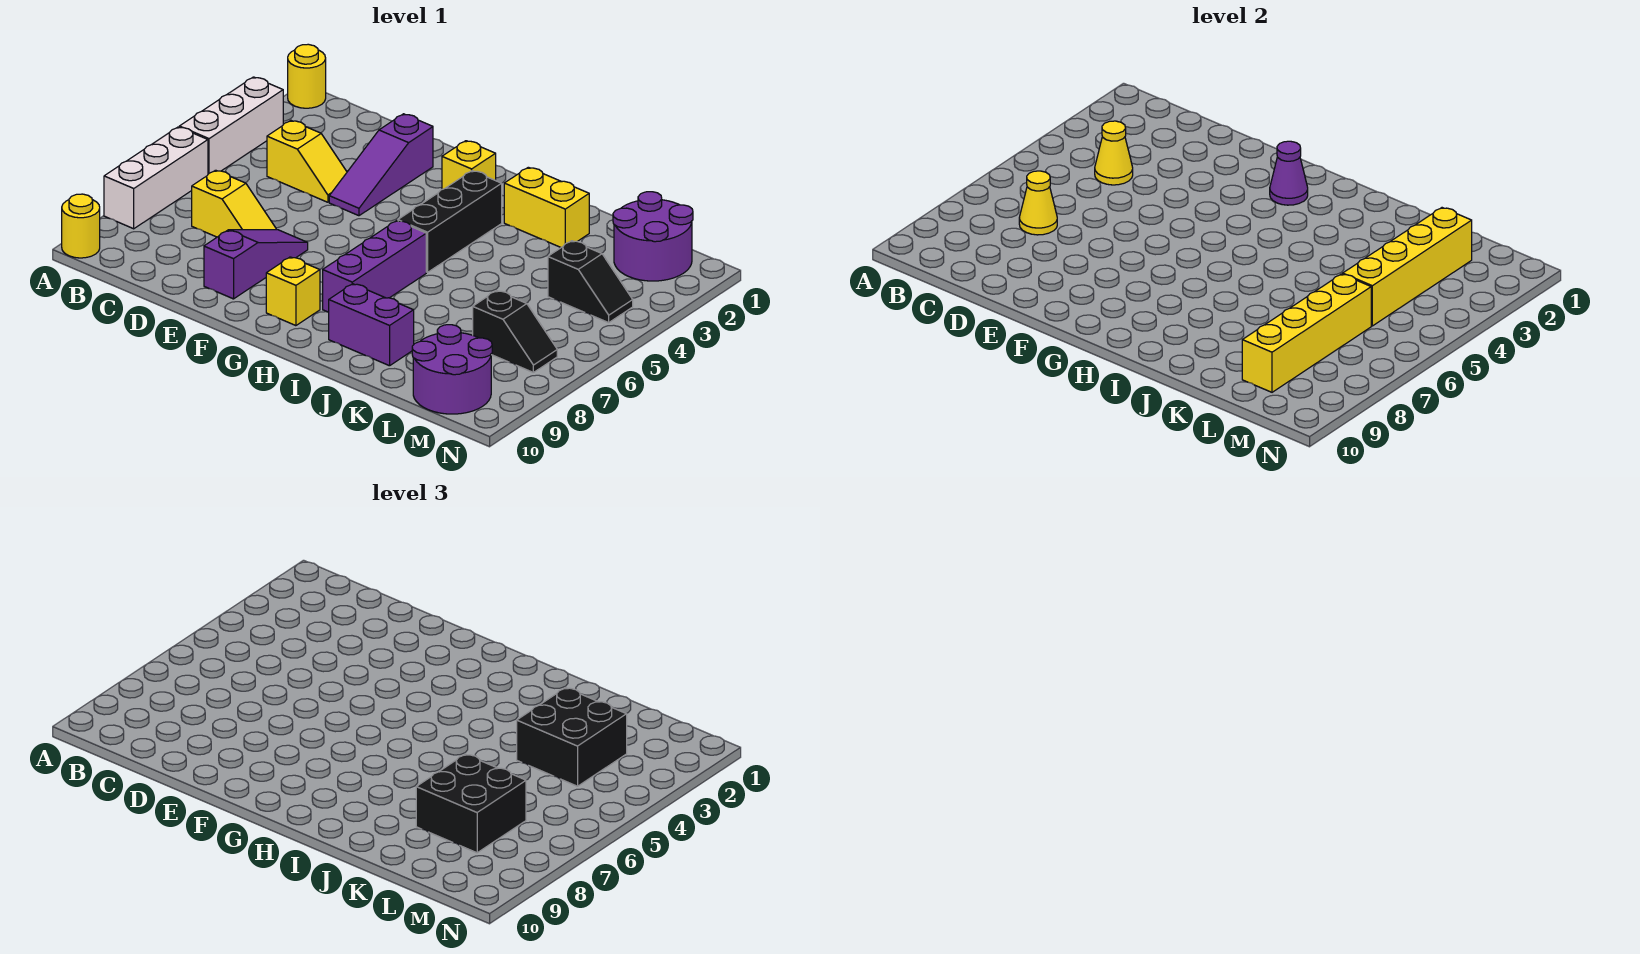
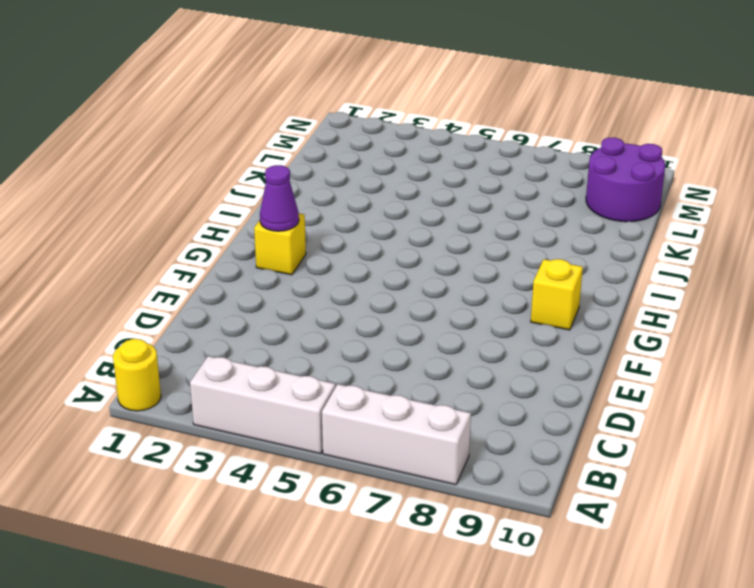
none -> yellow round brick A10 level 1
none -> yellow slope C4:D4 level 1 top C
none -> yellow slope C7:D7 level 1 top C

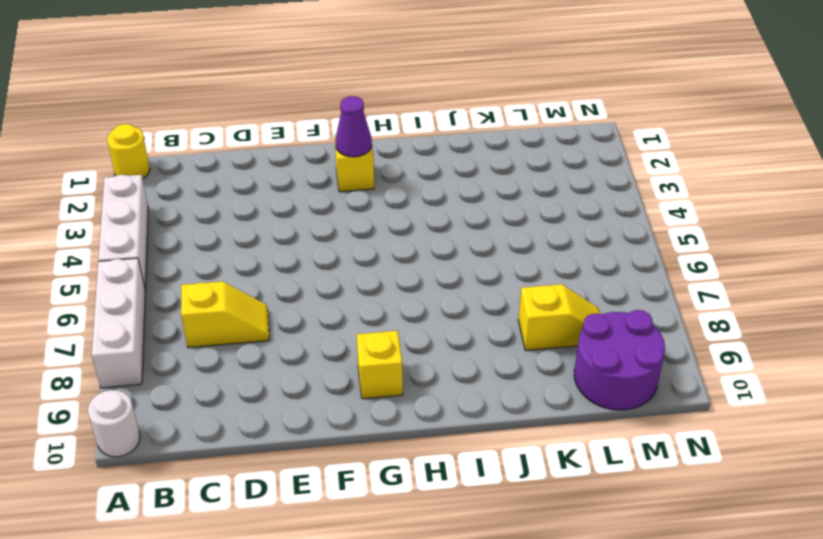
white round brick A10 level 1 -> yellow round brick A10 level 1
yellow slope K8:L8 level 1 top K -> yellow slope C4:D4 level 1 top C
none -> purple slope E2:E4 level 1 top 2
none -> purple slope E7:E9 level 1 top 9
none -> black brick H3:H5 level 1

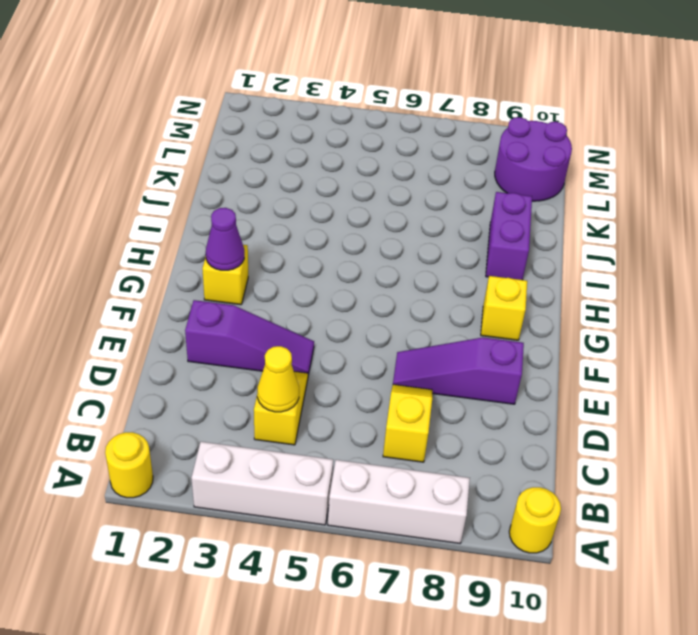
none -> black brick H3:H5 level 1
none -> purple brick H6:H8 level 1
none -> yellow brick I2:J2 level 1

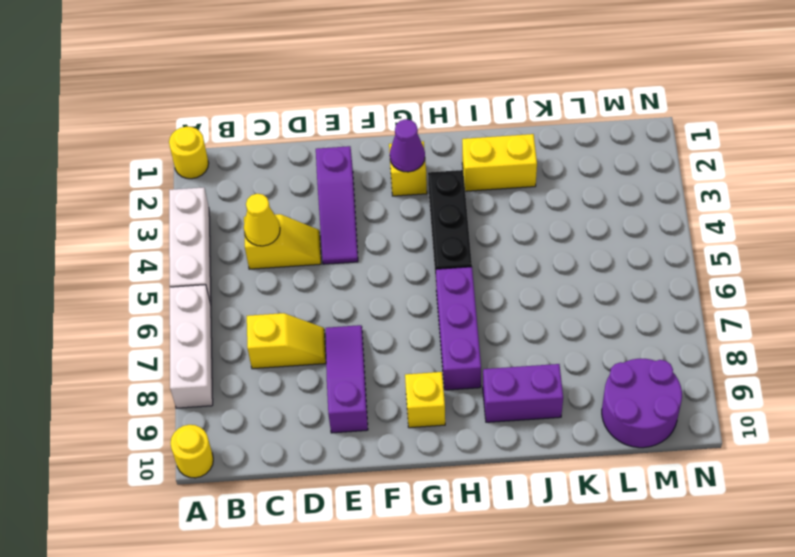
none -> purple round brick L1:M2 level 1
none -> black slope L4:M4 level 1 top L
none -> black slope L7:M7 level 1 top L

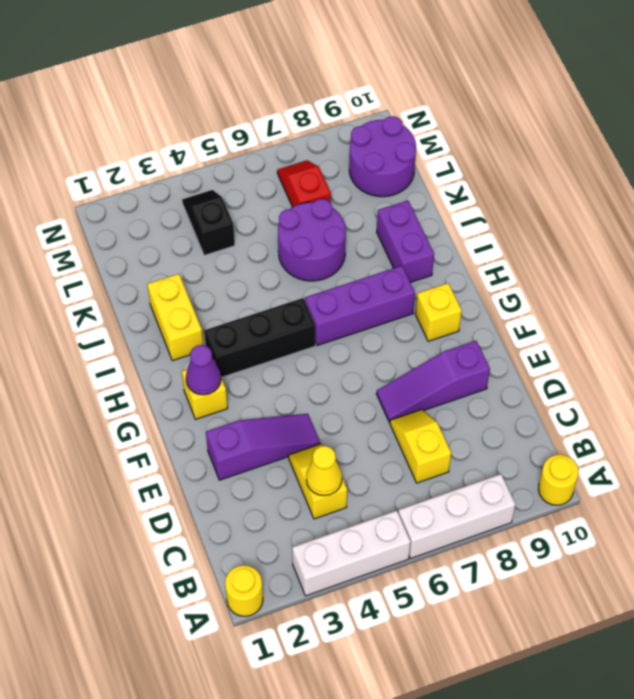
purple round brick J6:K7 level 1 -> purple round brick L1:M2 level 1
red slope L7:M7 level 1 top L -> black slope L7:M7 level 1 top L
none -> yellow cone C7 level 2
none -> yellow brick L2:L5 level 2
none -> yellow brick L6:L9 level 2

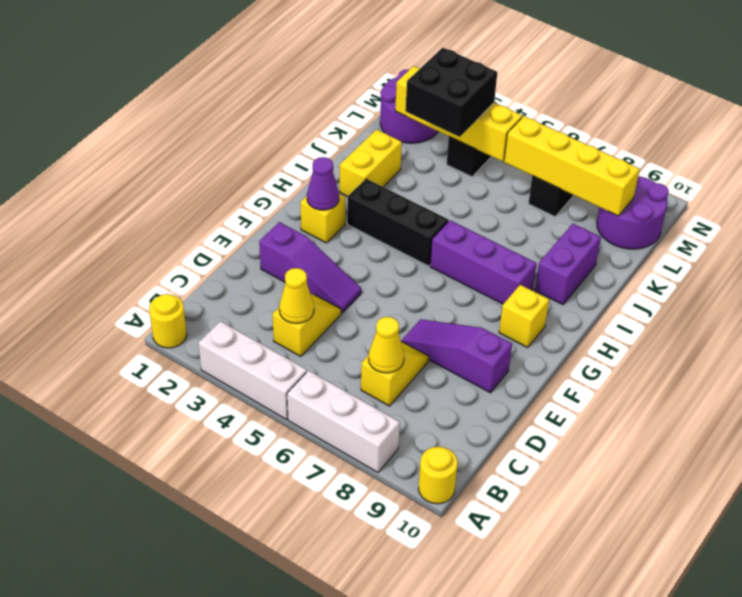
none -> black brick K7:L8 level 3

